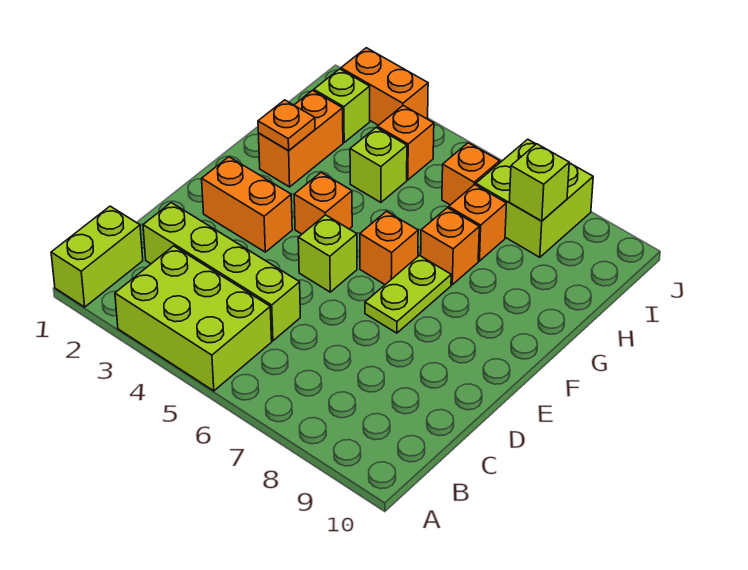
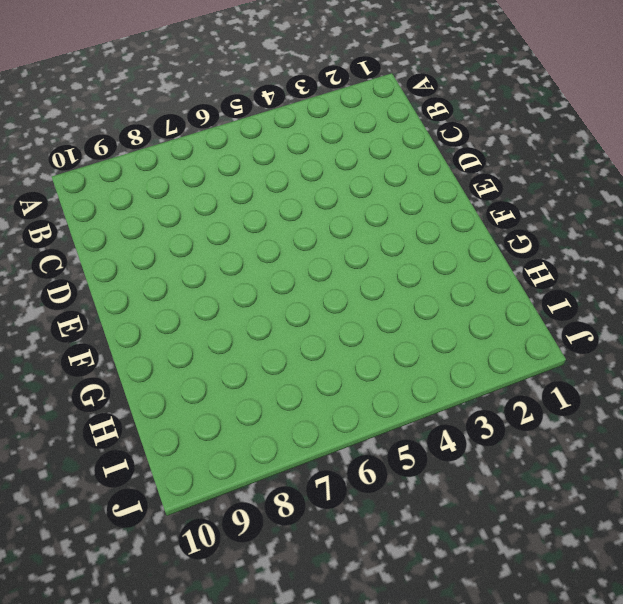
none -> lime brick A1:B1 level 1
none -> lime brick A3:B5 level 1
none -> lime brick C2:C5 level 1

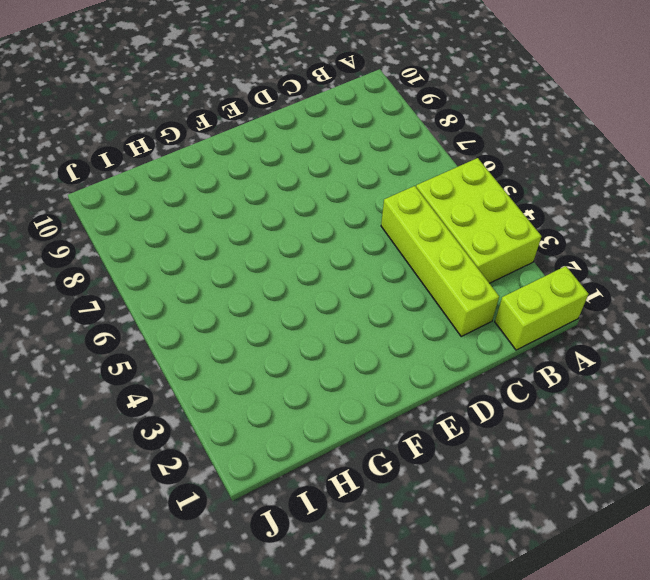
none -> orange brick E2:E3 level 1
none -> lime brick E5 level 1
none -> lime plate E7:F7 level 1

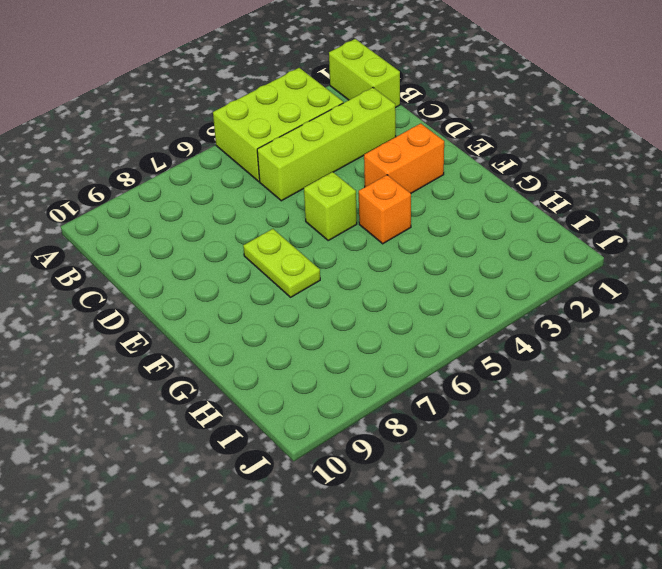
none -> orange brick F6 level 1
none -> orange brick G2:H2 level 1
none -> orange brick G7 level 1

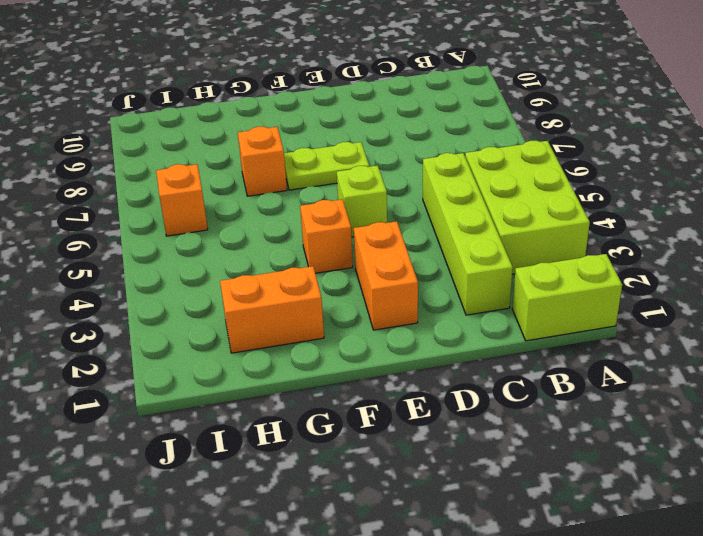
none -> orange brick F6 level 1
none -> lime brick H4 level 1
none -> orange brick H7 level 1

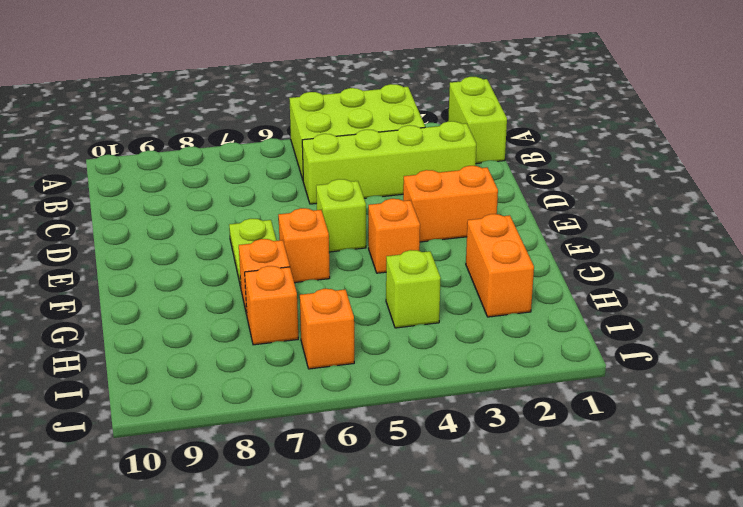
none -> lime brick I2 level 1
none -> orange brick I4 level 1
none -> lime brick I7:J8 level 1

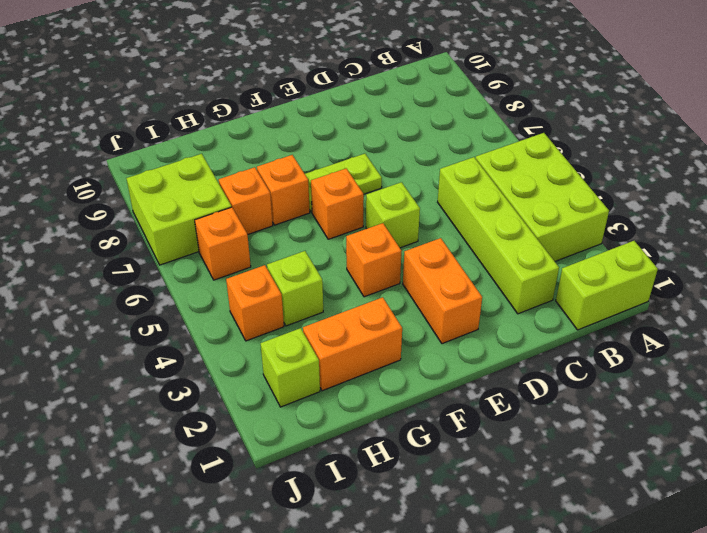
none -> orange brick J2:J3 level 1
none -> orange plate G2 level 2
none -> lime brick I8 level 2

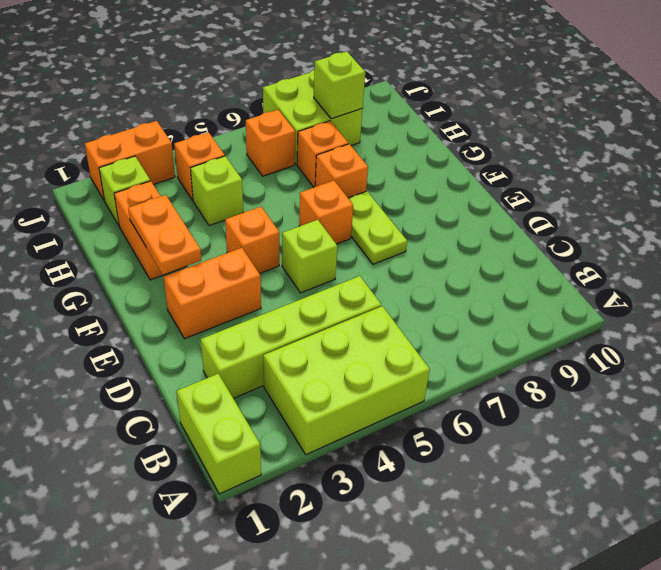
orange plate F2:G2 level 2 -> orange plate G2 level 2

